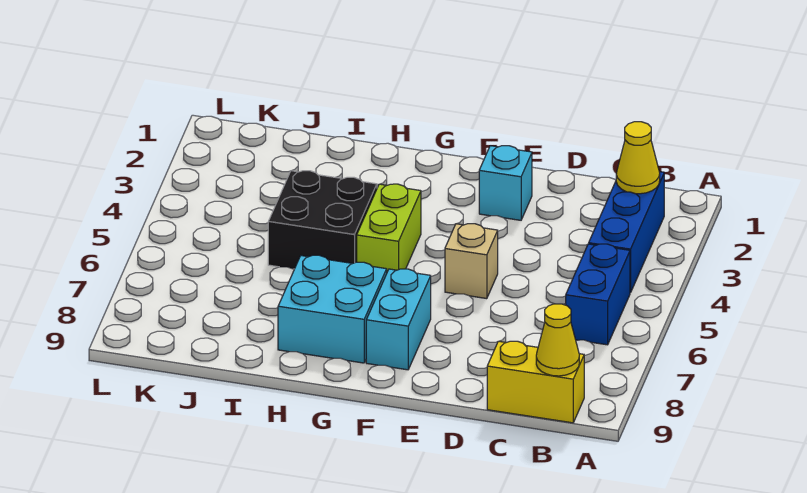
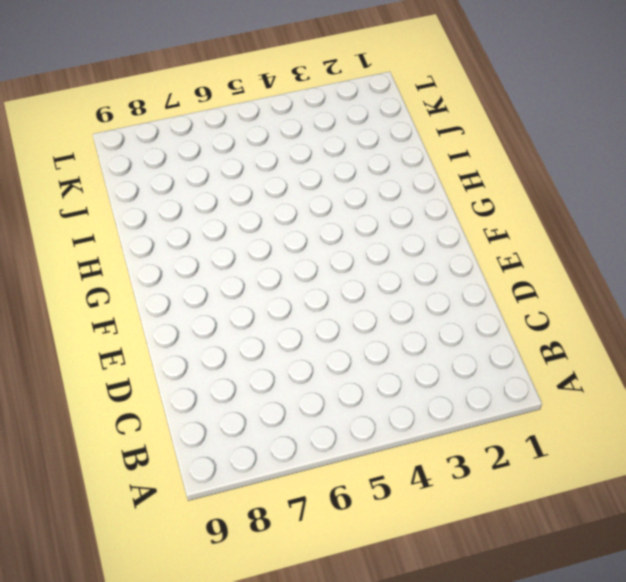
none -> blue brick B2:B4 level 1
none -> blue brick B5:B6 level 1

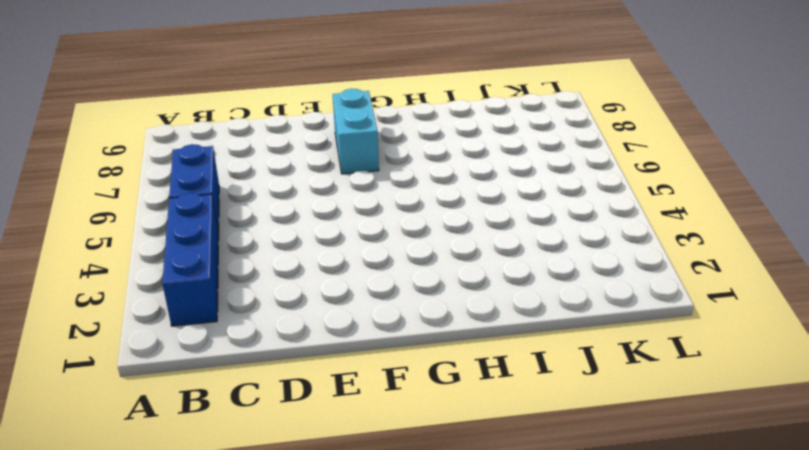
none -> yellow brick B9:C9 level 1
none -> cyan brick E2 level 1

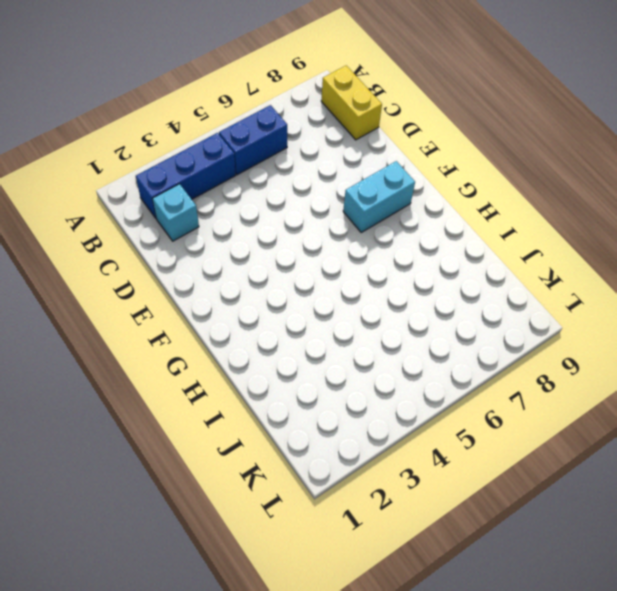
cyan brick C2 level 1 -> cyan brick E2 level 1
none -> tan brick E5 level 1
none -> lime brick G4:G5 level 1

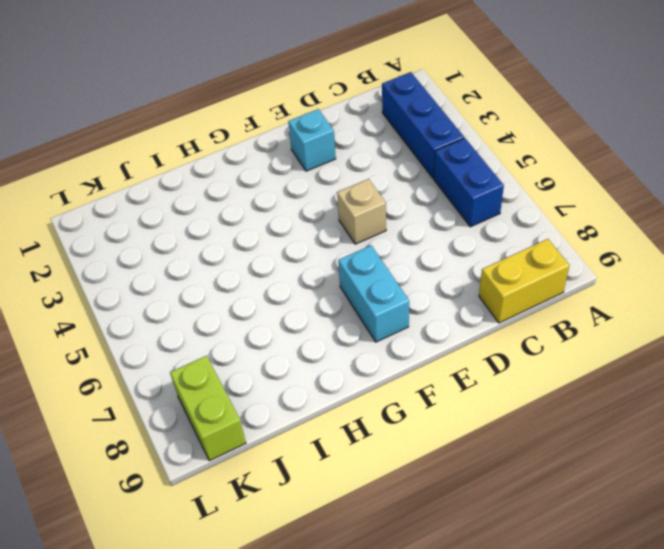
lime brick K8:K9 level 1 -> lime brick G4:G5 level 1
none -> cyan brick G7:H8 level 1
none -> black brick H4:I5 level 1

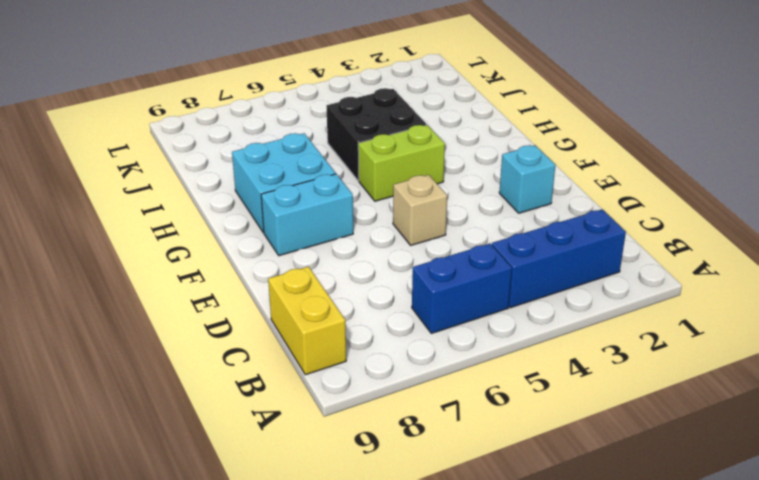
none -> yellow cone B2 level 2
none -> yellow cone B9 level 2

